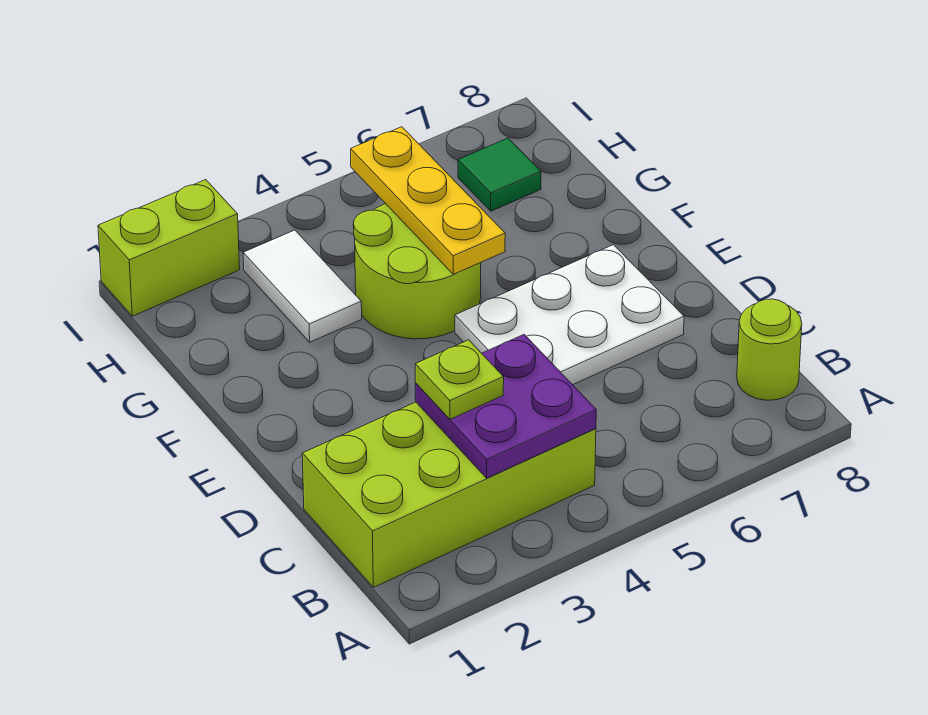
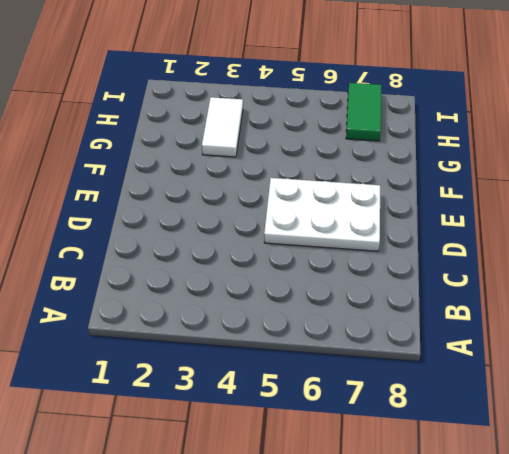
green tile H7:I7 level 1 -> green tile H7 level 1
none -> lime brick B1:C4 level 1
none -> lime round brick B8 level 1

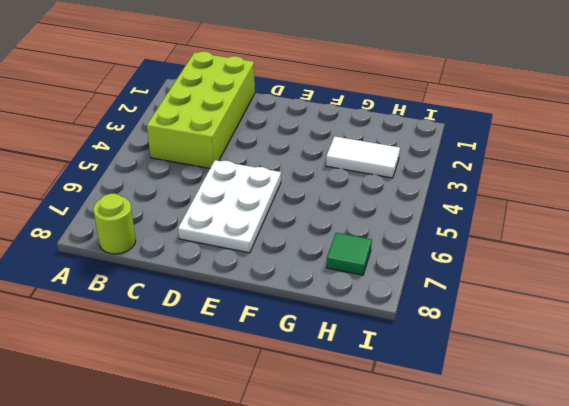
none -> lime round brick F4:G5 level 1
none -> lime brick I1:I2 level 1

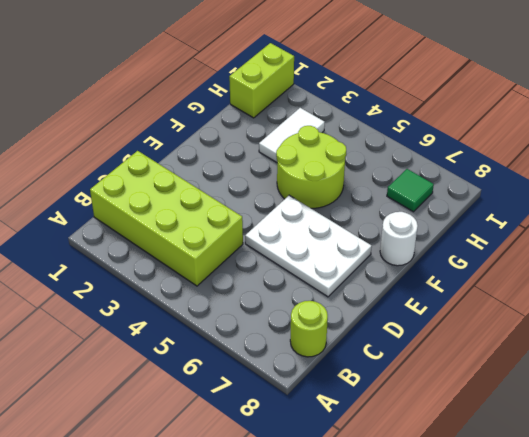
white round brick F8 level 1 -> none
lime brick H1:I1 level 1 -> lime brick I1:I2 level 1
none -> purple plate B3:C4 level 2
none -> yellow plate F5:H5 level 2

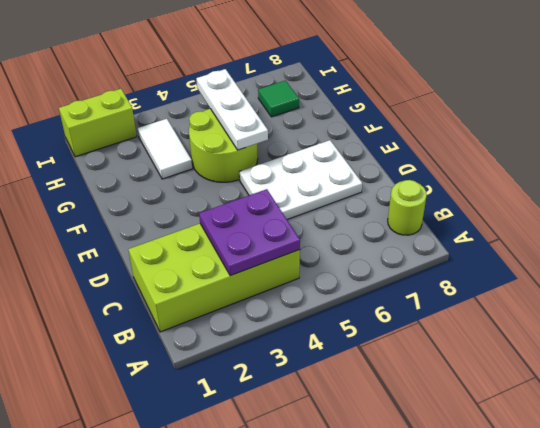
white plate F5:H5 level 2 -> yellow plate F5:H5 level 2
none -> lime plate C3 level 3

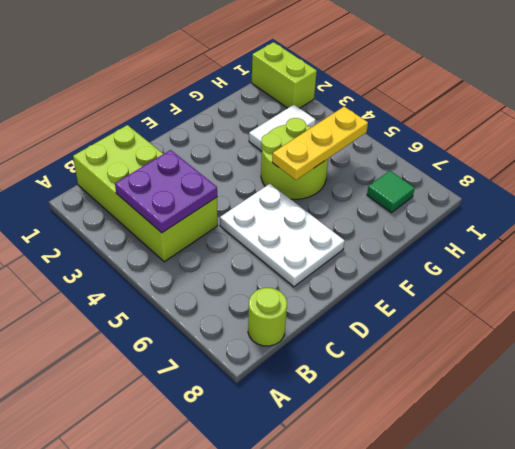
none -> lime plate C3 level 3

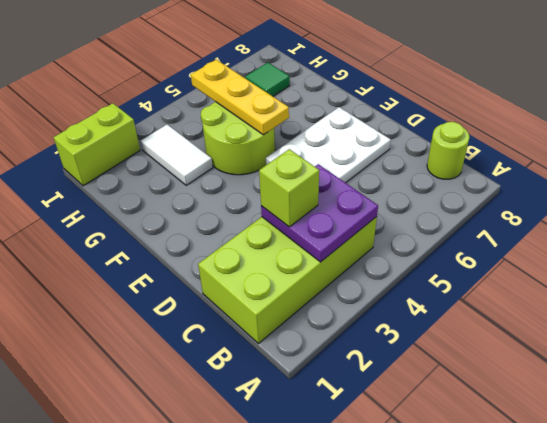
lime brick C3 level 3 -> lime plate C3 level 3

